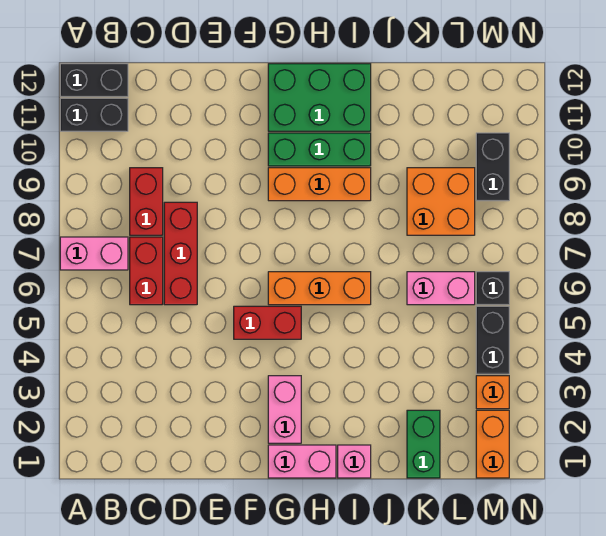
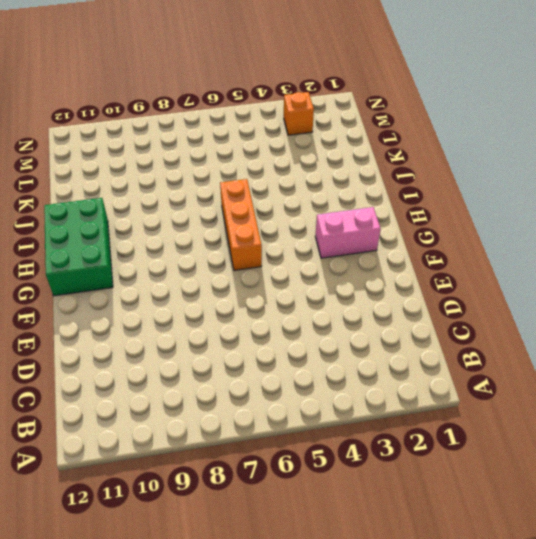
none -> pink brick A7:B7 level 1
none -> black brick A11:B11 level 1
none -> black brick A12:B12 level 1

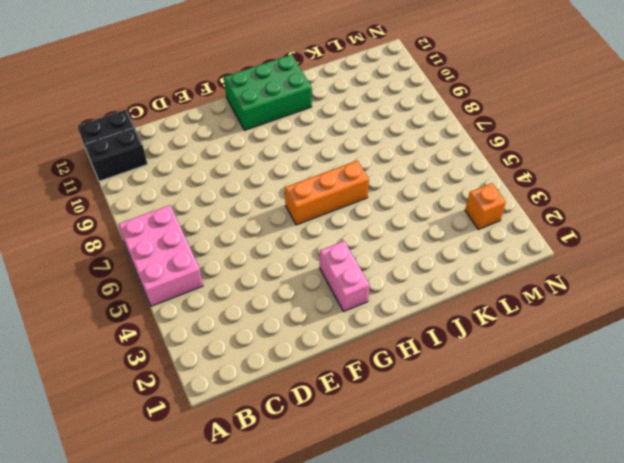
pink brick A5:B7 level 1 -> pink brick A7:B7 level 1
none -> red brick C6:C7 level 1
none -> red brick C8:C9 level 1
none -> red brick D6:D8 level 1

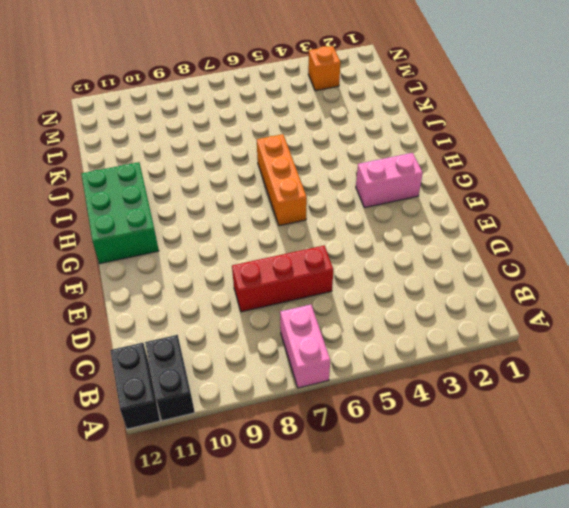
none -> red brick C6:C7 level 1
none -> red brick C8:C9 level 1
none -> red brick F5:G5 level 1

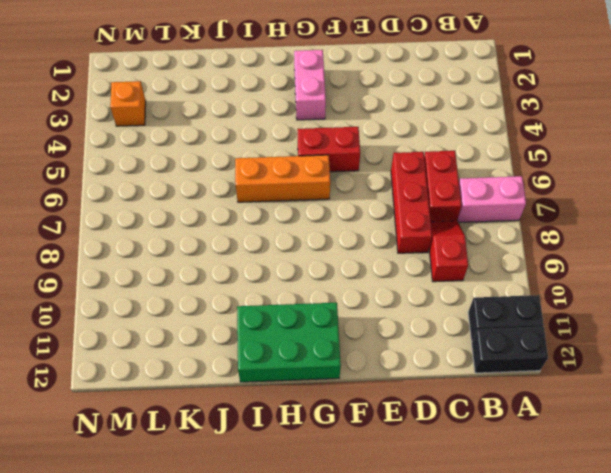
red slope C8:C9 level 1 top 9 -> red brick C8:C9 level 1
none -> pink brick G1:H1 level 1
none -> orange brick G9:I9 level 1
none -> green brick G10:I10 level 1

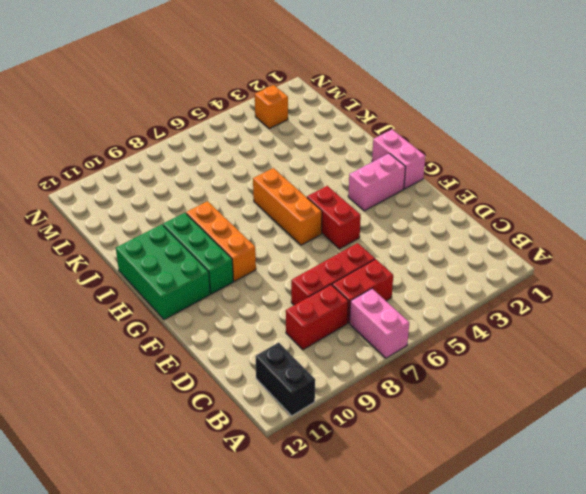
none -> black brick A12:B12 level 1
none -> pink brick I1 level 1
none -> green brick K1:K2 level 1

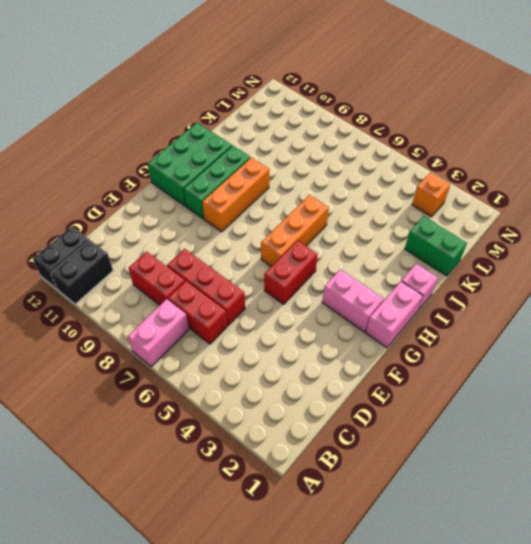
none -> pink brick K6:L6 level 1
none -> orange brick K8:L9 level 1
none -> orange brick M1:M2 level 1

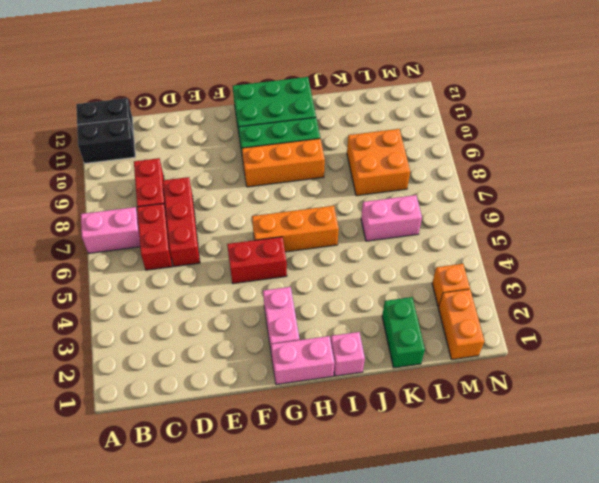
none -> black brick M4:M5 level 1
none -> black brick M6 level 1
none -> black brick M9:M10 level 1

